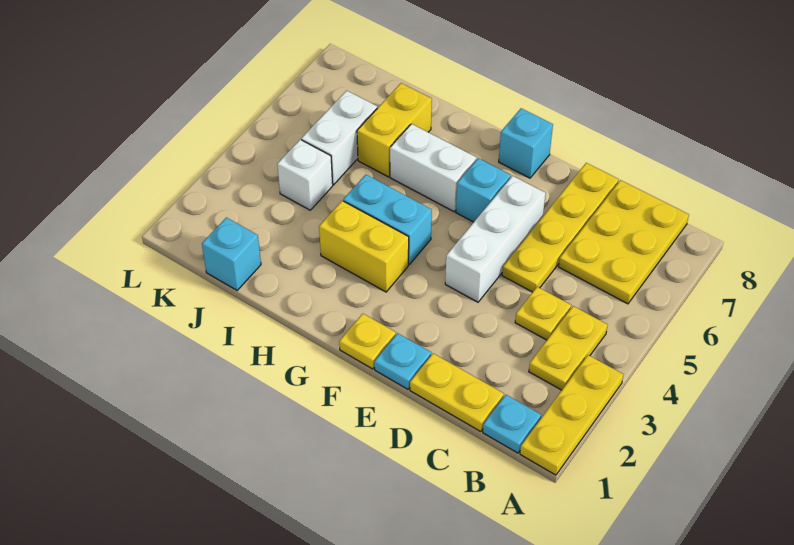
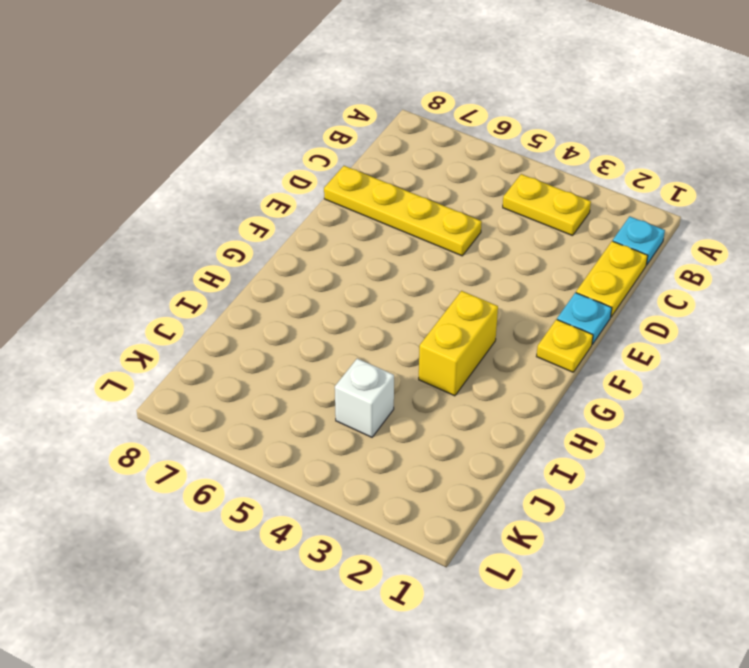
none -> yellow plate A1:A3 level 1
none -> yellow plate B6:C8 level 1
none -> yellow plate C4 level 1

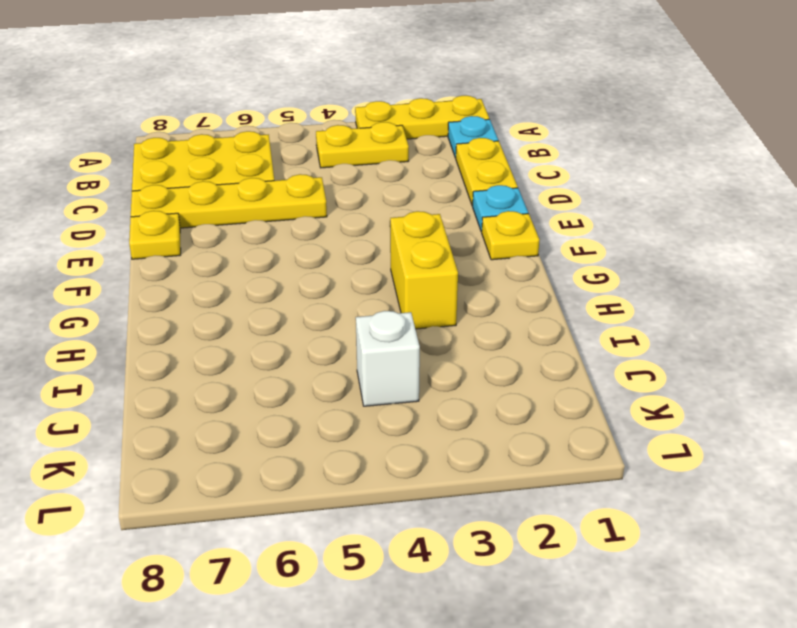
yellow plate E8 level 1 -> yellow plate C4 level 1
none -> white brick E4:E6 level 1
none -> cyan brick F6 level 1
none -> cyan brick F8 level 1

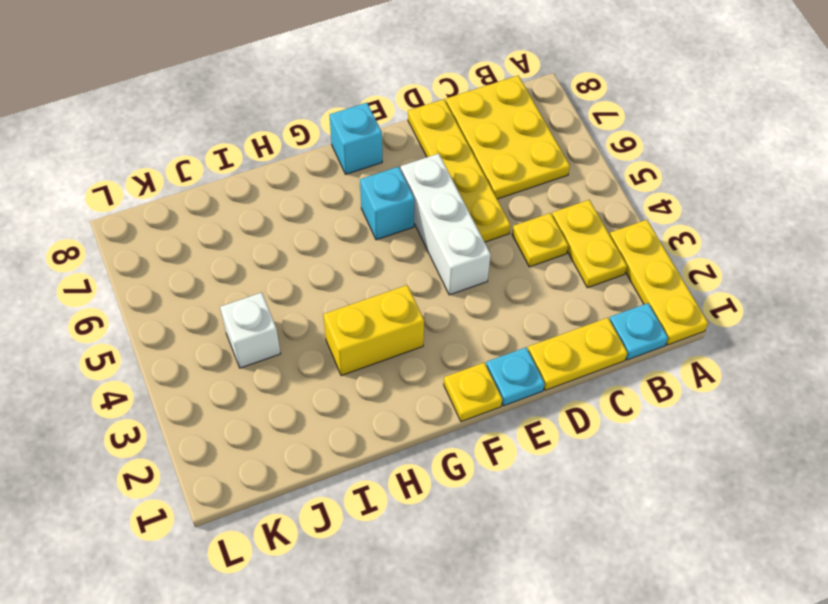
none -> cyan brick G4:H4 level 1
none -> white brick G6:H6 level 1
none -> yellow brick I6:I7 level 1

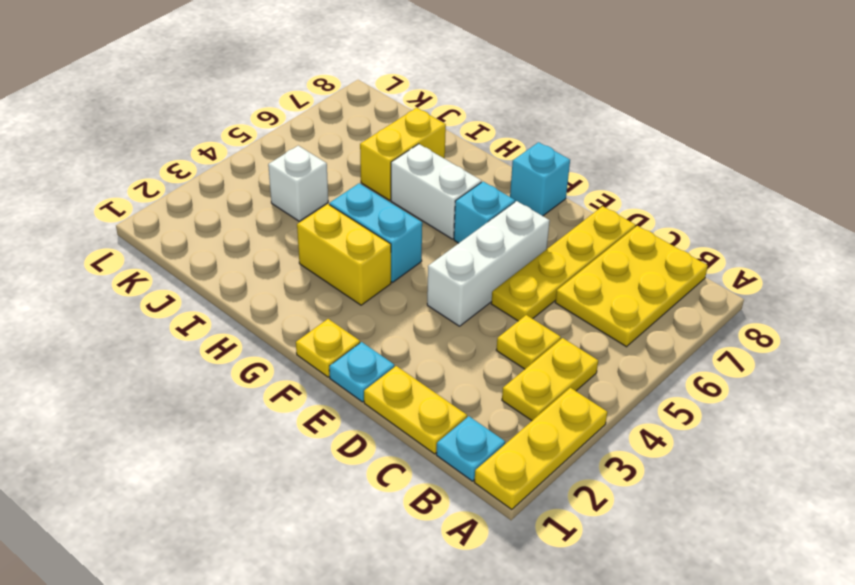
none -> cyan brick J1 level 1
none -> white brick J5:J6 level 1

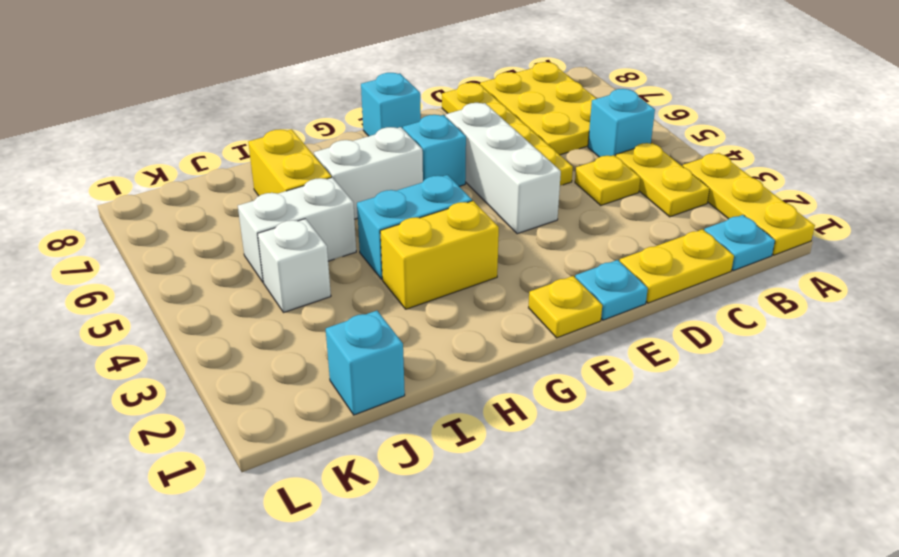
cyan brick B5 level 1 -> none
white brick I5:J5 level 1 -> white brick J5:J6 level 1

